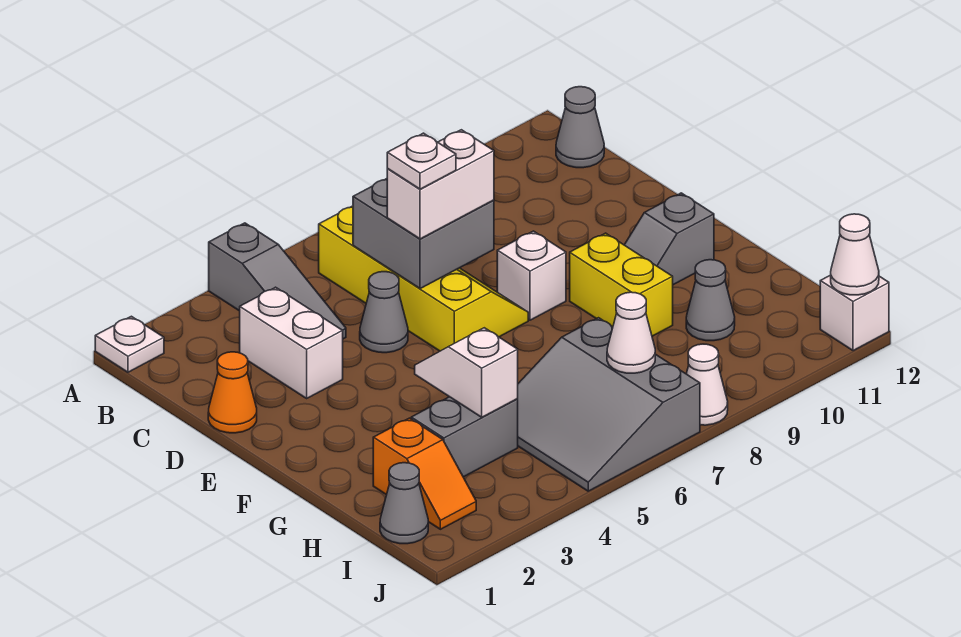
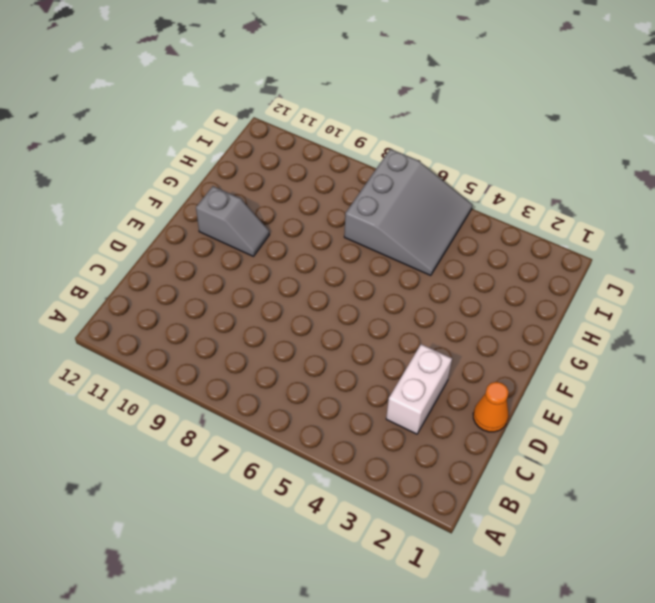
none -> white plate A1 level 1
none -> grey slope A4:C4 level 1 top A
none -> yellow slope B6:E7 level 1 top 6

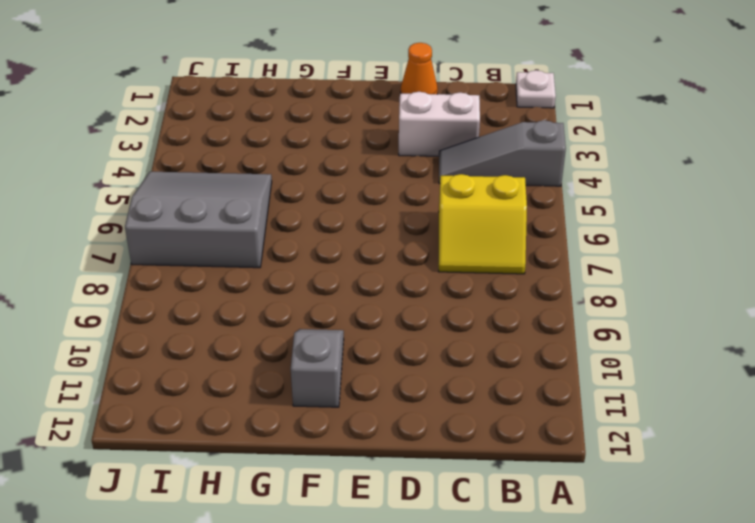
yellow slope B6:C7 level 1 top 6 -> yellow slope B6:E7 level 1 top 6
none -> grey cone B12 level 1
none -> grey cone D5 level 1
none -> white brick E8 level 1

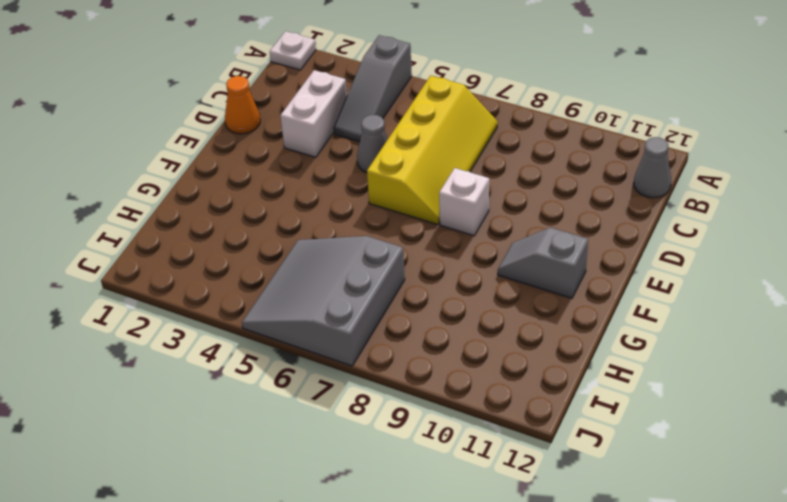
none -> yellow brick F9:G9 level 1
none -> orange slope H2:I2 level 1 top H
none -> grey brick H3:H4 level 1

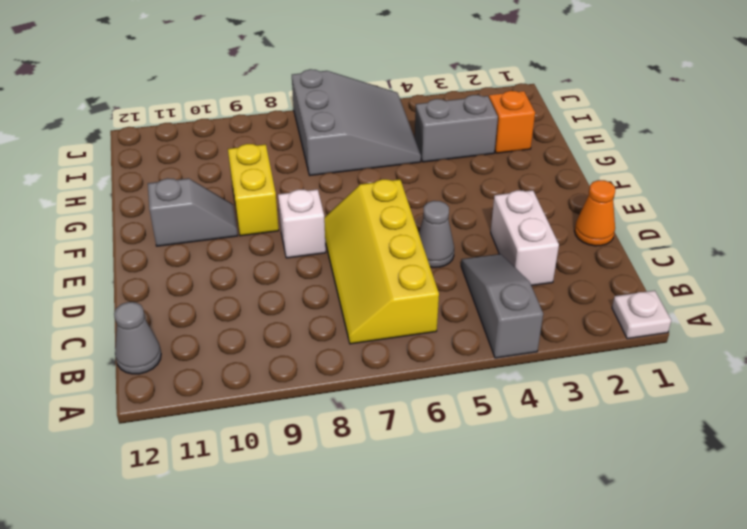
none -> grey cone H10 level 1
none -> grey cone I1 level 1
none -> white cone J8 level 1

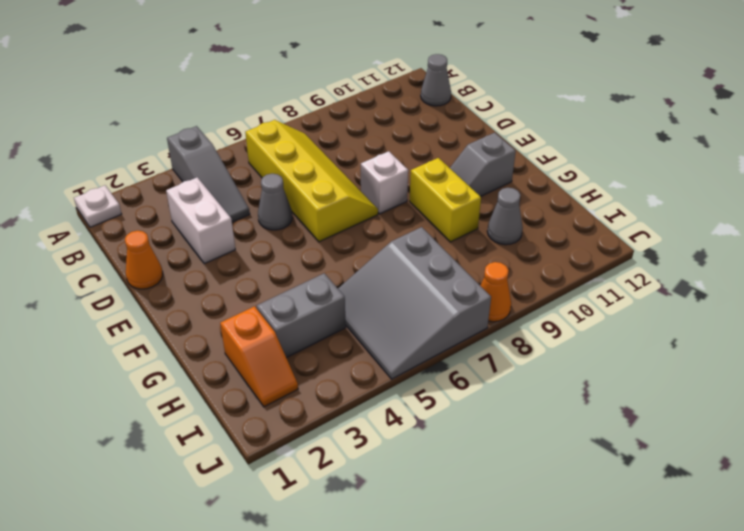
orange cone J8 level 1 -> white cone J8 level 1
none -> grey cone I1 level 1
none -> white brick J12 level 1
none -> grey brick C6:D7 level 2

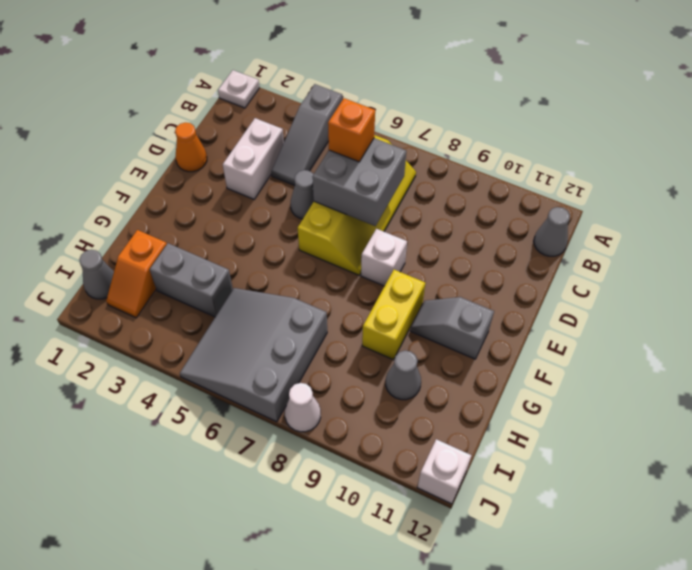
orange brick C6 level 3 -> none
none -> white slope G4:H4 level 2 top H
none -> white cone I7 level 2
none -> white cone J12 level 2

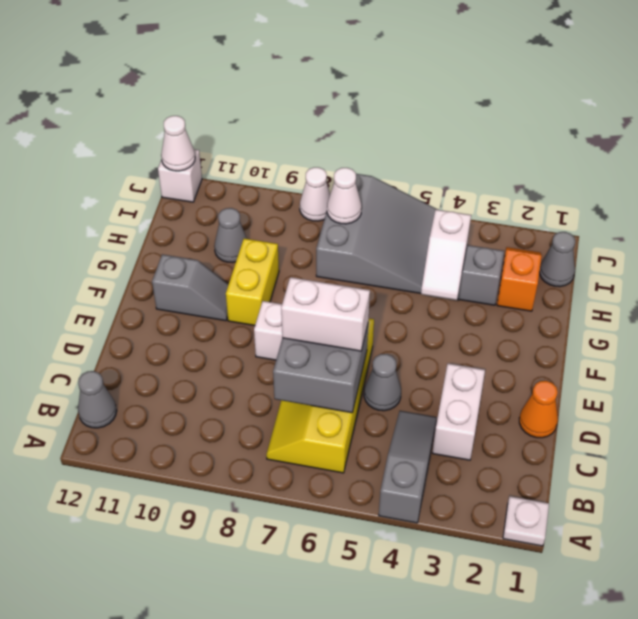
none -> white plate D6 level 4

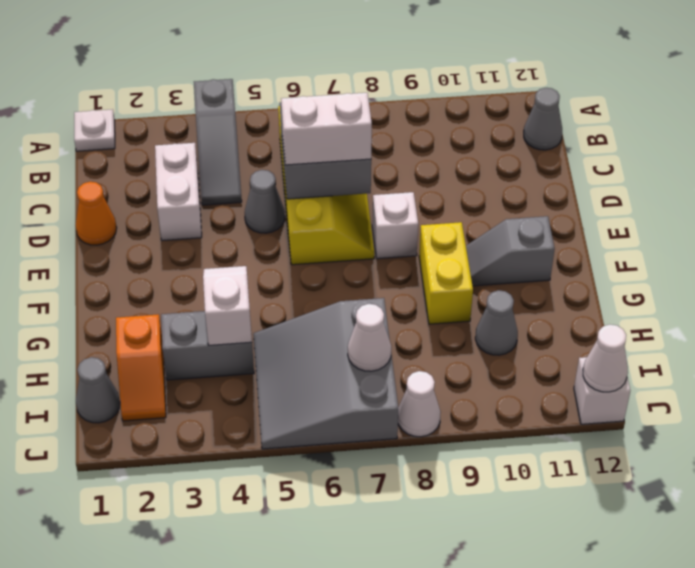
none -> white plate D6 level 4

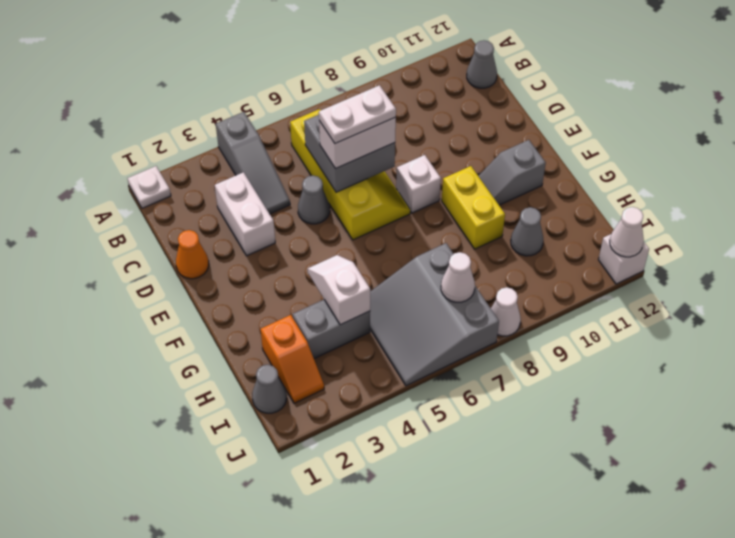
white plate D6:D7 level 4 -> white plate D6 level 4

